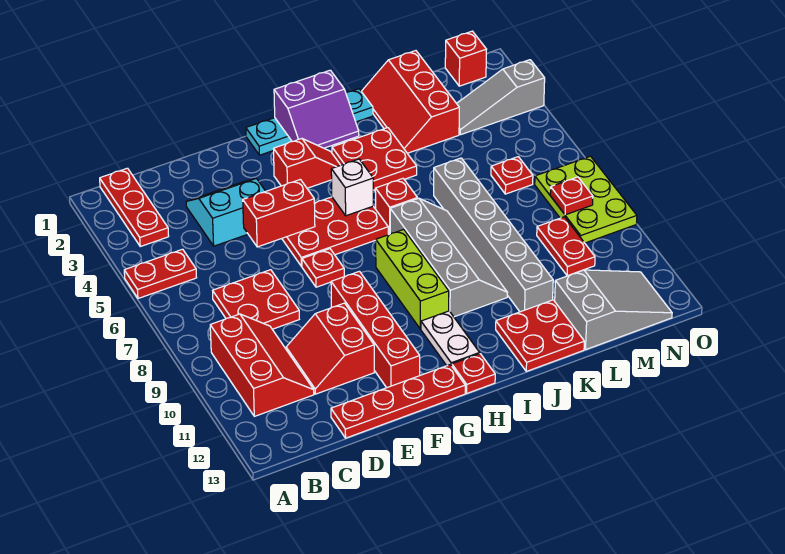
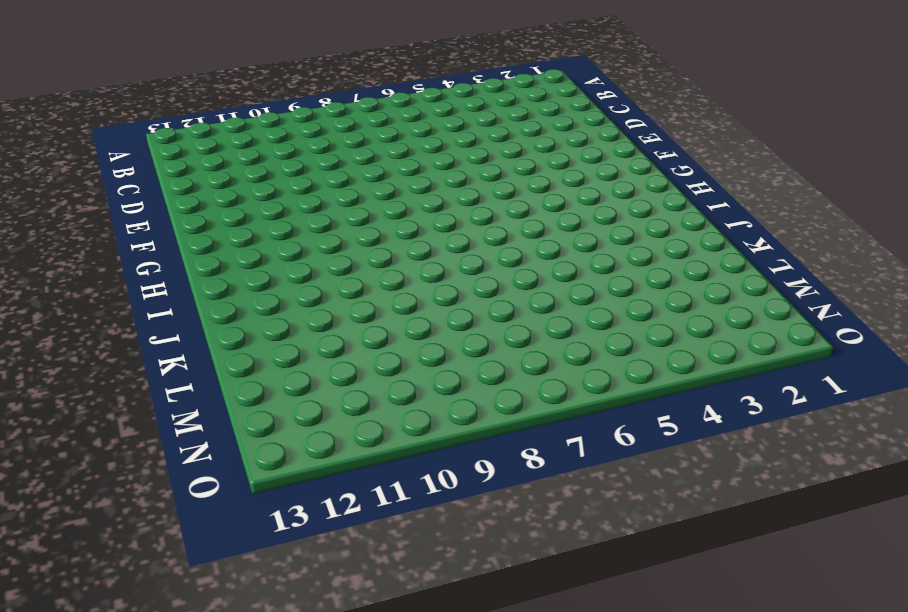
none -> red plate A5:B5 level 1
none -> red plate B1:B3 level 1
none -> red slope B9:C11 level 1 top B
none -> red plate C7:D8 level 1

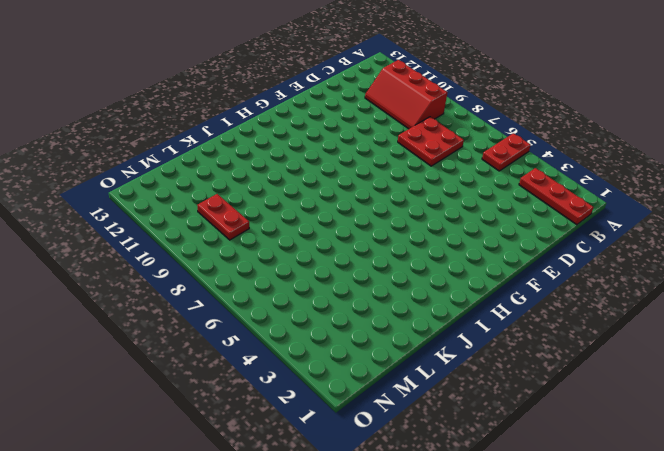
none -> cyan slope D3:E4 level 1 top 4
none -> red slope D10:E11 level 1 top E
none -> red plate D13:G13 level 1
none -> red plate F5:H6 level 1

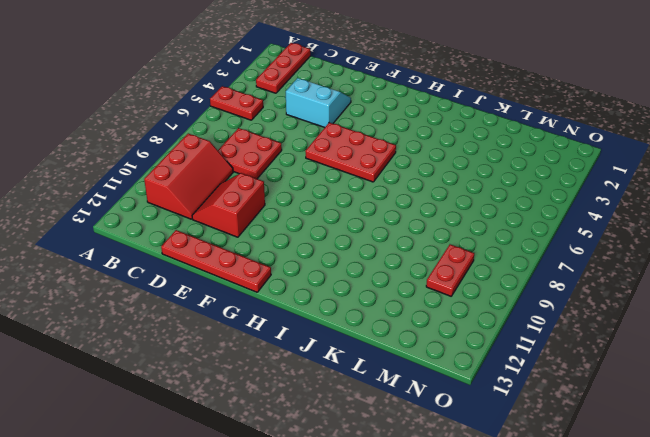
none -> red plate F7 level 1
none -> red brick F9:F12 level 1
none -> cyan plate G1:J1 level 1
none -> red slope G3:H3 level 1 top G

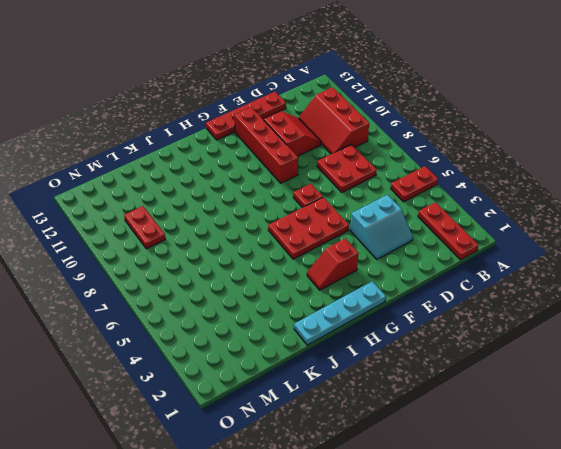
none -> lime brick H8:H10 level 1
none -> white plate H11:H12 level 1
none -> red plate H13 level 1
none -> red plate I3:J4 level 1

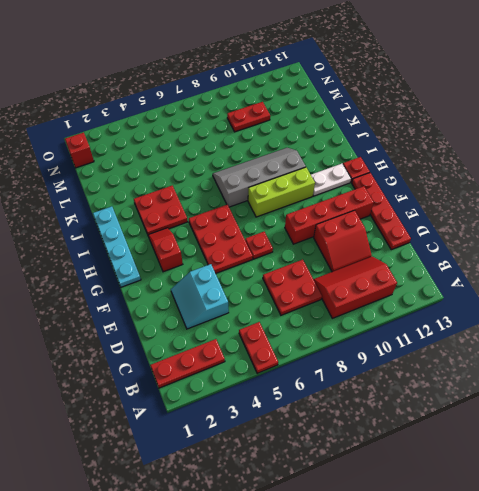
none -> red brick I6 level 1
none -> red plate J12:K13 level 1
none -> red slope K1:L3 level 1 top L
none -> grey brick K6:K11 level 1

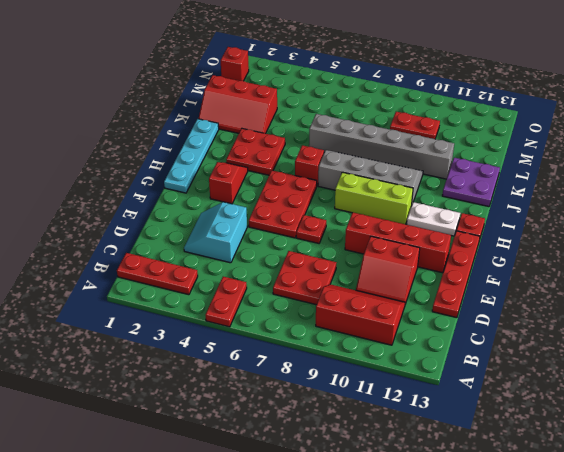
purple plate J12:K13 level 1 -> red plate J12:K13 level 1
none -> grey slope L12:N13 level 1 top L
none -> grey slope M3:O3 level 1 top O
none -> red plate M6 level 1
none -> lime plate N7:O9 level 1

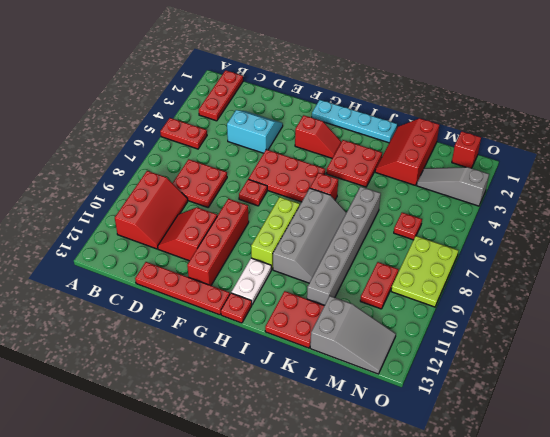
none -> red brick E5:F5 level 2
none -> purple slope H1:I2 level 2 top 1
none -> white brick H5 level 2
none -> red plate N8 level 2

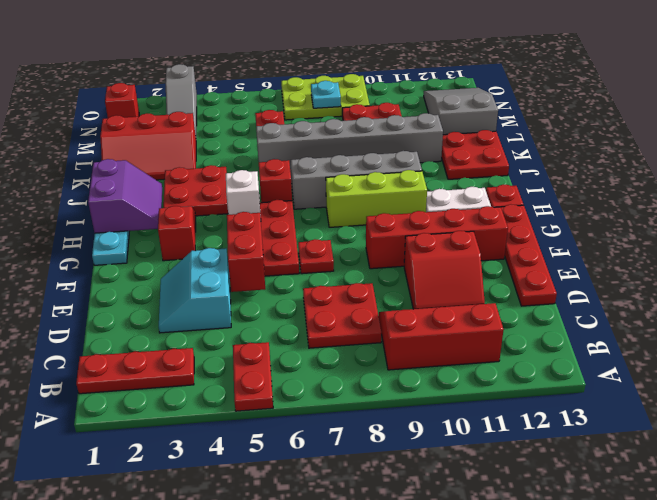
cyan plate N8 level 2 -> red plate N8 level 2

